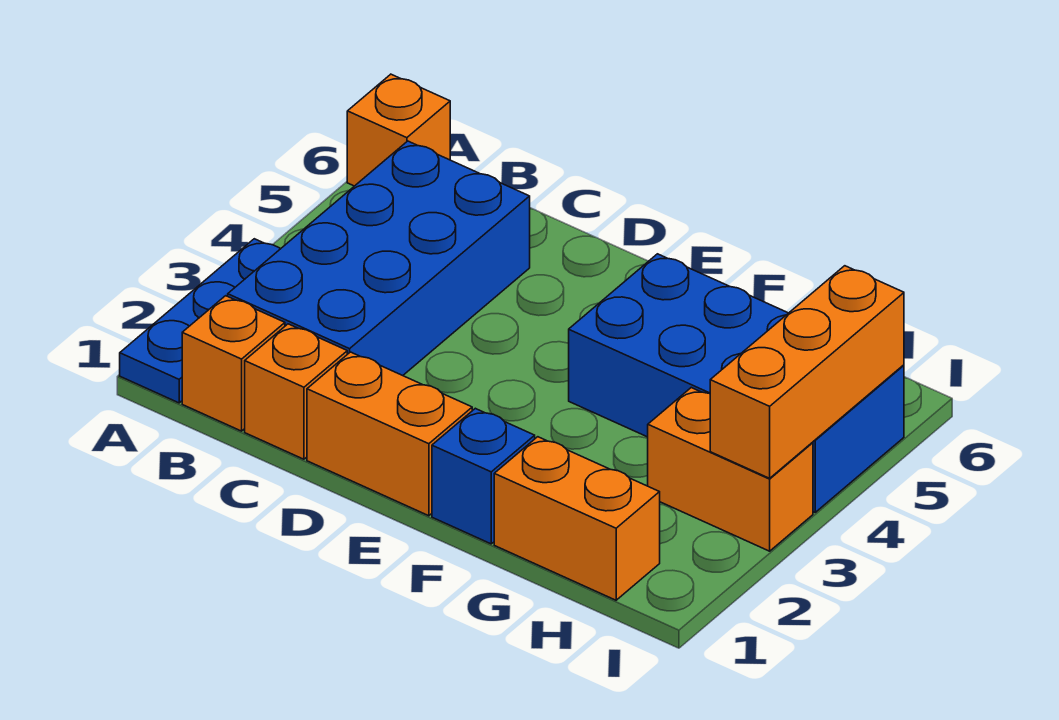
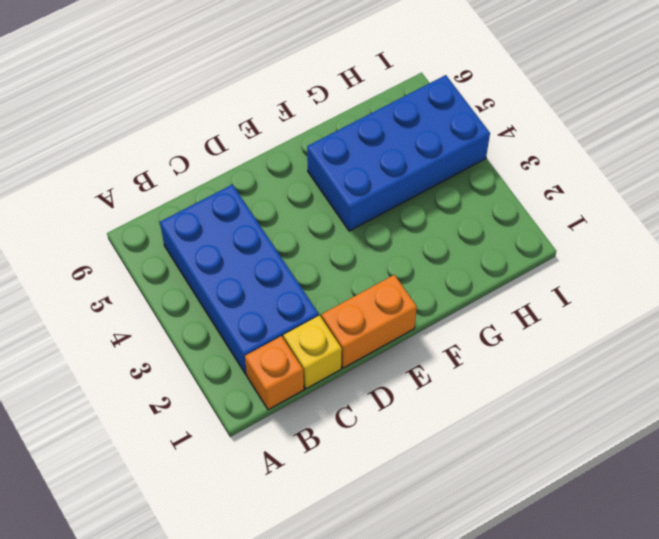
yellow brick C1 level 1 -> orange brick C1 level 1
none -> blue plate A1:A3 level 1
none -> orange brick A6 level 1

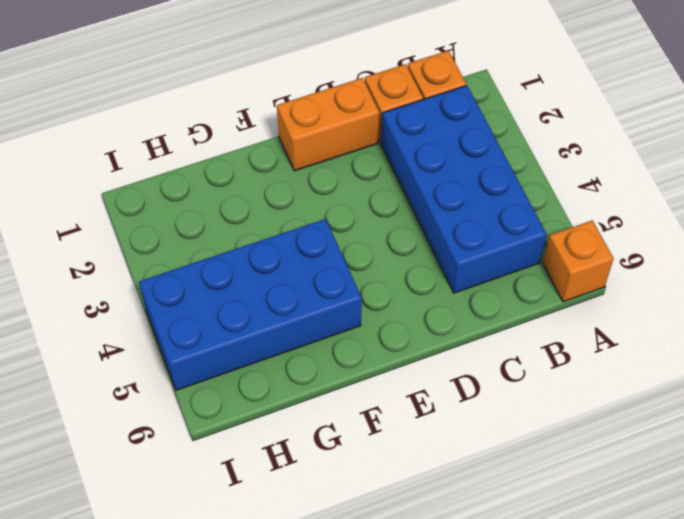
none -> blue plate A1:A3 level 1
none -> blue brick F1 level 1

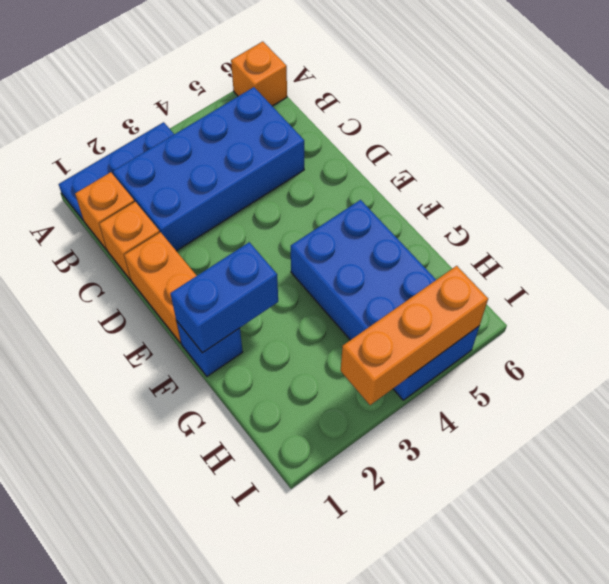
blue brick F1:F2 level 2 -> none
none -> orange brick G1:H1 level 1
none -> orange brick H3:I3 level 1

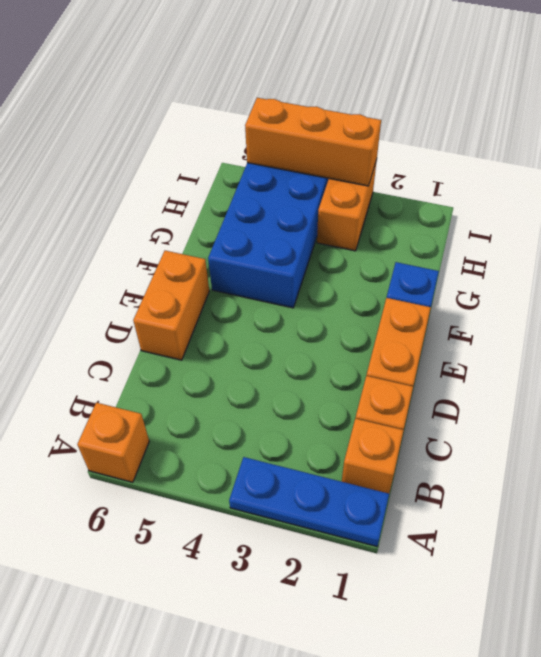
orange brick D6:E6 level 1 -> orange brick G1:H1 level 1
none -> blue brick B2:C5 level 1

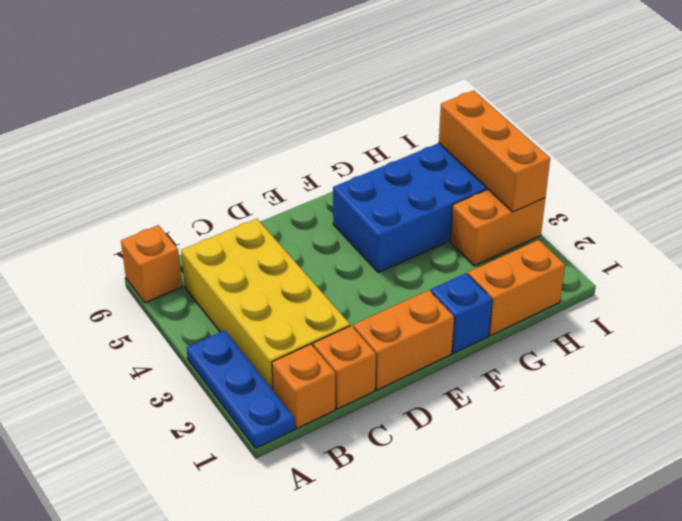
yellow brick B2:C5 level 1 -> blue brick B2:C5 level 1

